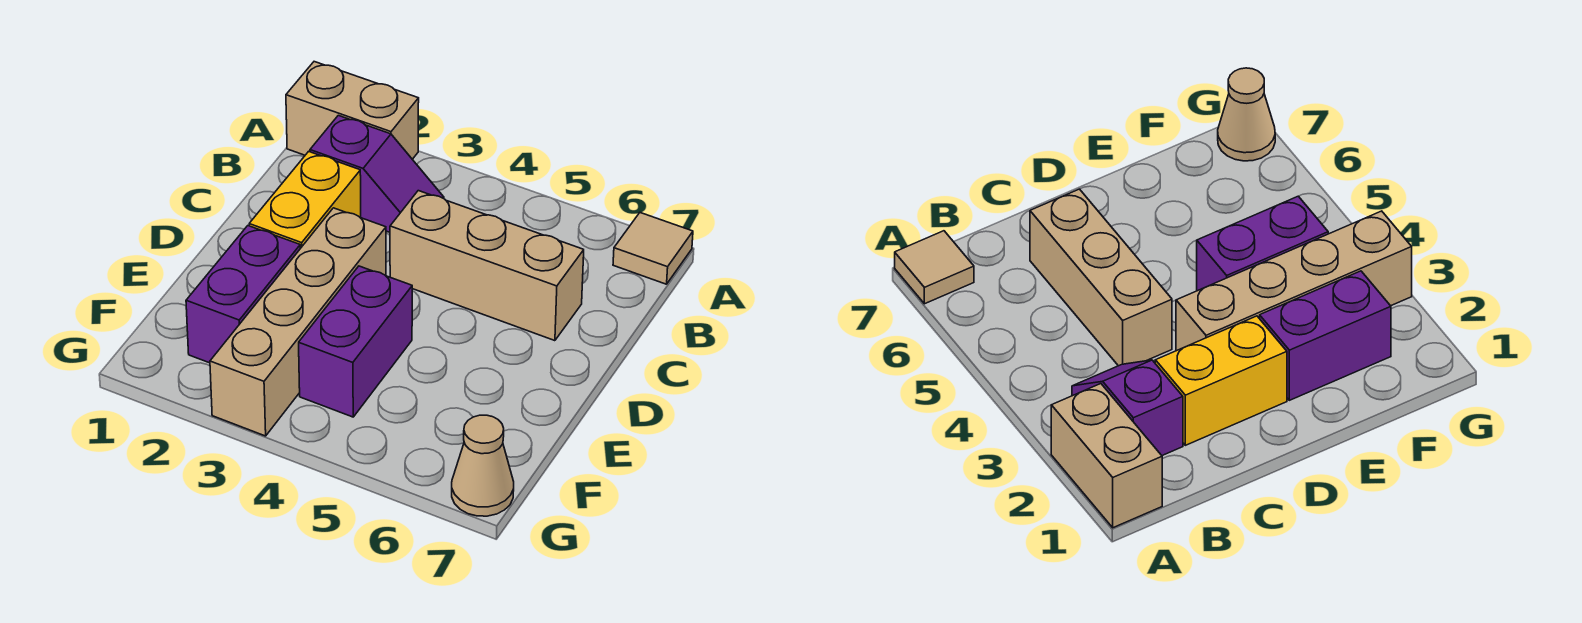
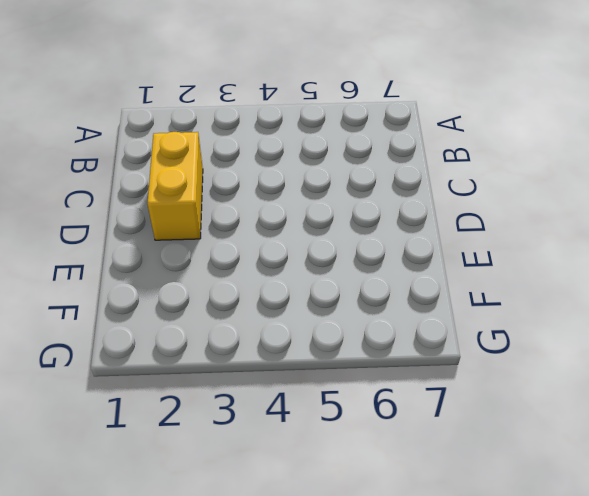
none -> tan brick A1:A2 level 1
none -> tan tile A7 level 1

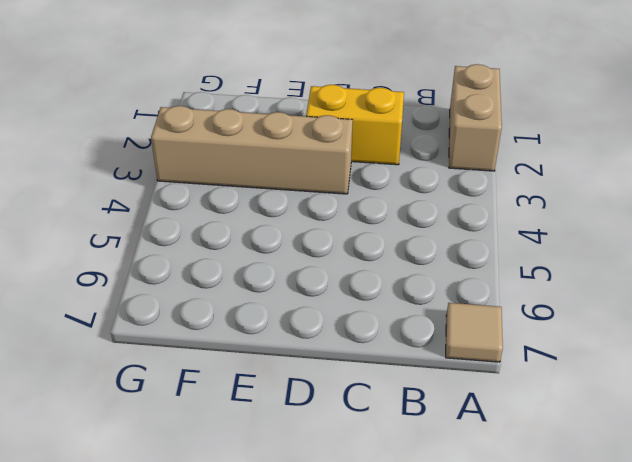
none -> purple slope B2:B3 level 1 top 2
none -> tan brick C4:C6 level 1

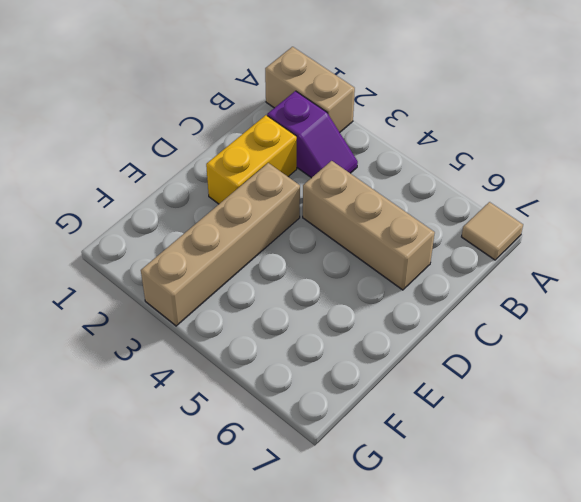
none -> purple brick E2:F2 level 1
none -> purple brick E4:F4 level 1

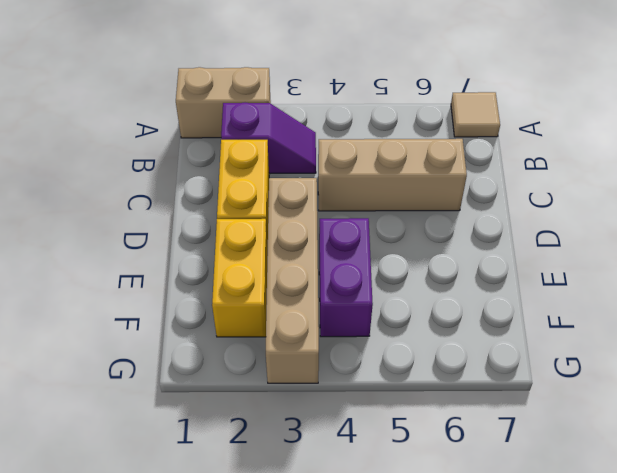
yellow brick E2:F2 level 1 -> purple brick E2:F2 level 1
none -> tan cone G7 level 1

